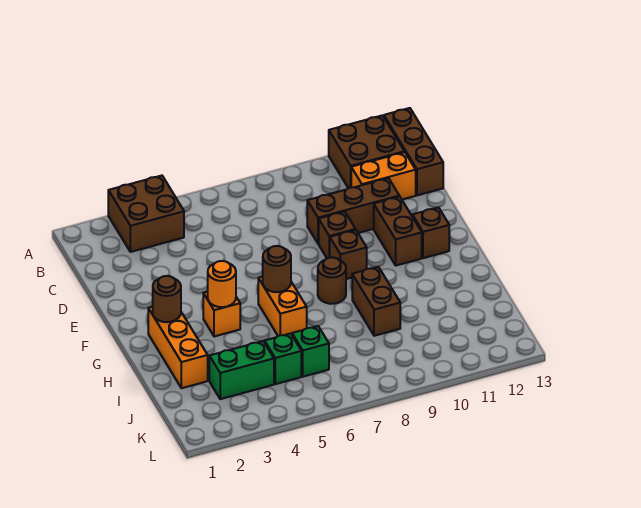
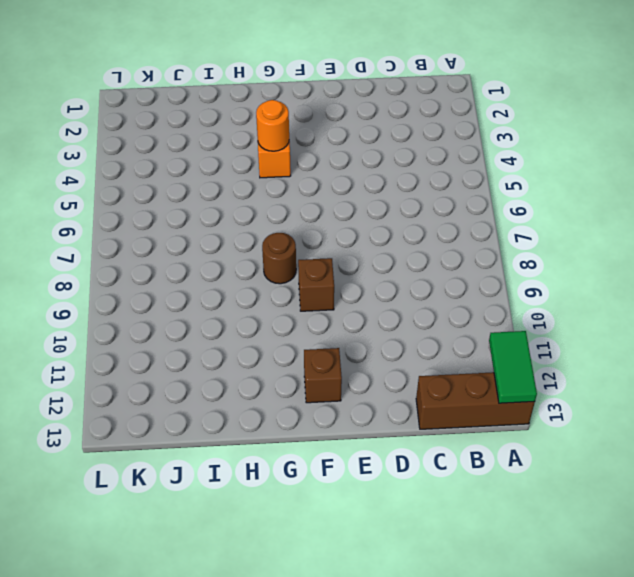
green tile A12:A13 level 2 -> none
none -> brown brick A3:B4 level 1
none -> brown brick A11:B12 level 1
none -> orange brick C11:C12 level 1

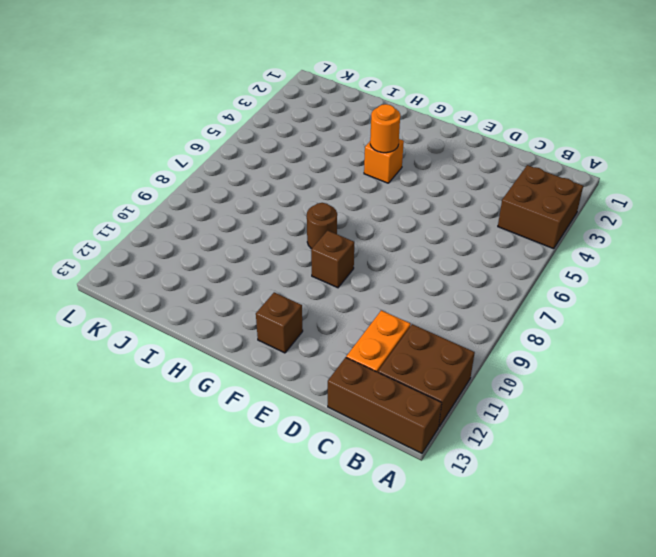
none -> brown brick D9:D11 level 1
none -> brown brick E9 level 1
none -> brown brick E11:F11 level 1

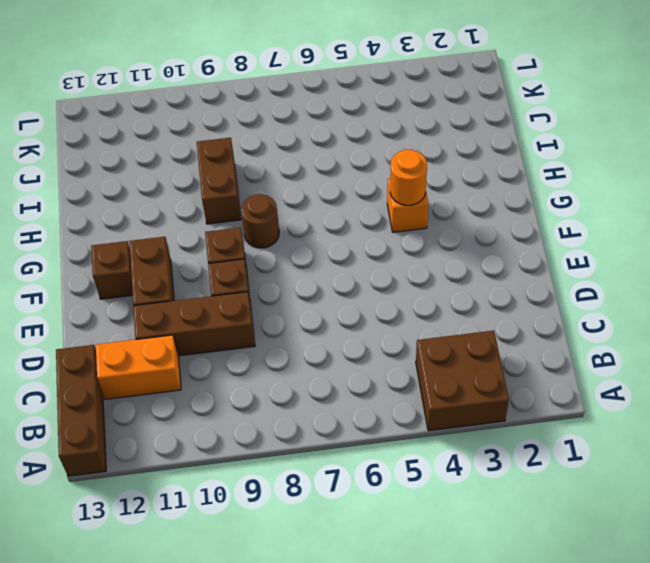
none -> brown brick A11:B12 level 1
none -> orange brick G2:I2 level 1
none -> orange brick G6:H6 level 1

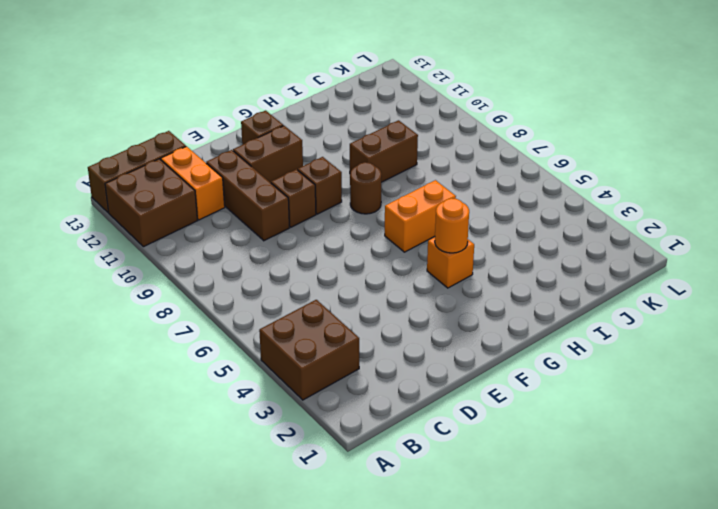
none -> orange brick G2:I2 level 1
none -> green brick J3:J4 level 1
none -> green brick J5 level 1

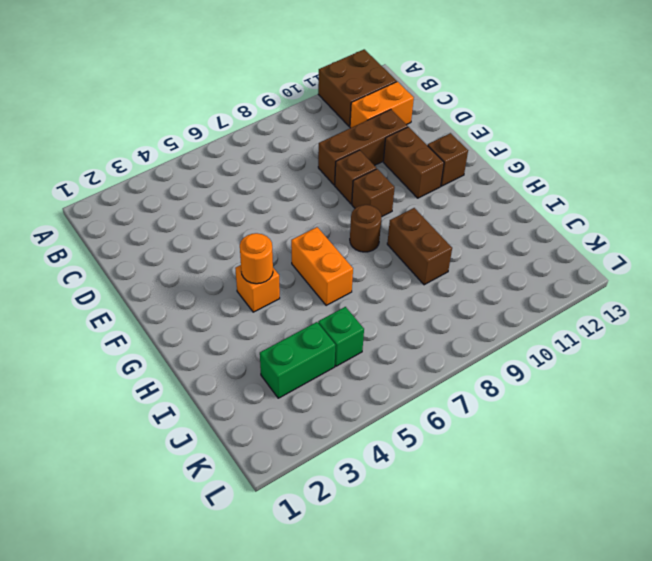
none -> brown brick A3:B4 level 1
none -> brown brick A13:C13 level 1
none -> orange brick G2:I2 level 1

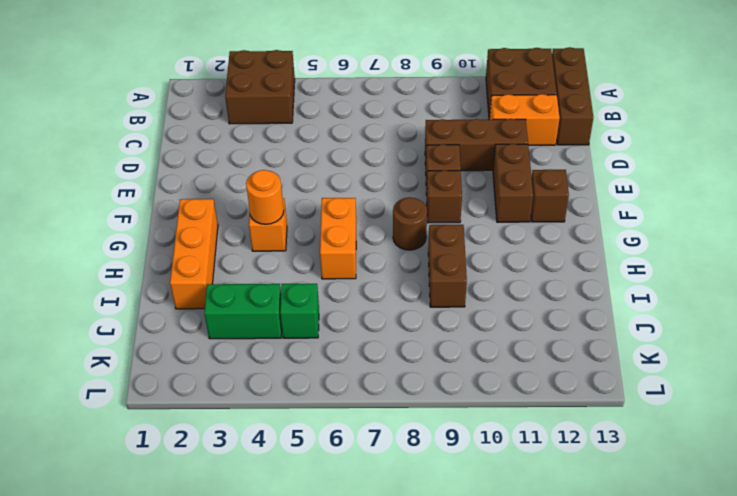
none -> green brick J6 level 1
none -> brown round brick G2 level 2
none -> brown round brick G6 level 2

